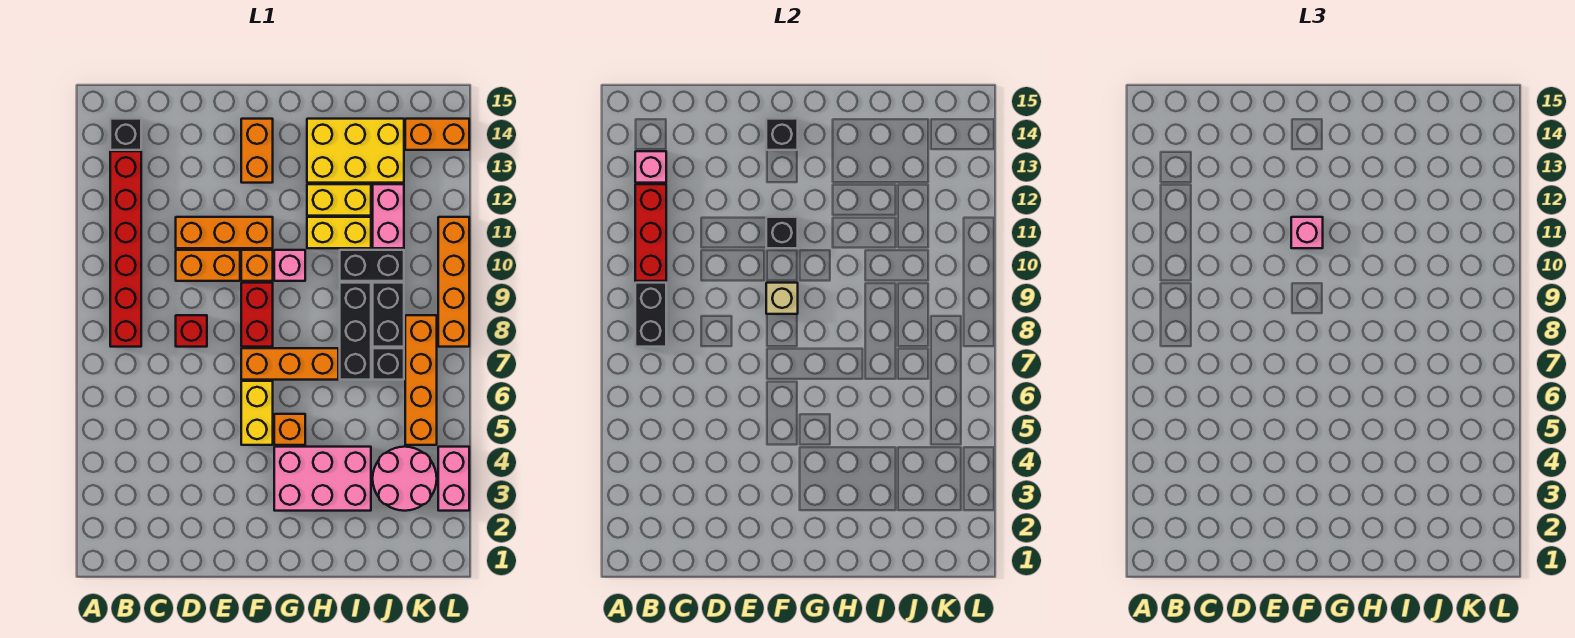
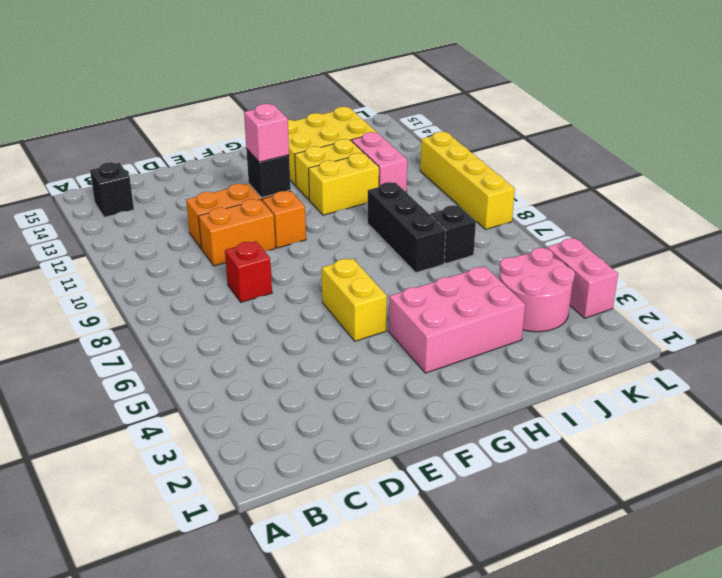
yellow brick L8:L11 level 1 -> orange brick L8:L11 level 1
none -> red brick B8:B13 level 1
none -> orange brick F7:H7 level 1
none -> red brick F8:F9 level 1
none -> orange brick F13:F14 level 1

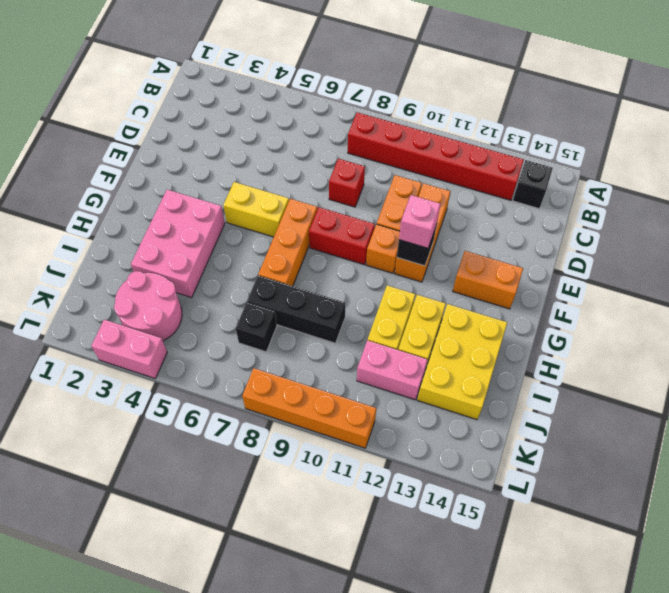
none -> orange brick G5 level 1
none -> pink brick G10 level 1
none -> black brick I10:J10 level 1
none -> black brick J8:J9 level 1

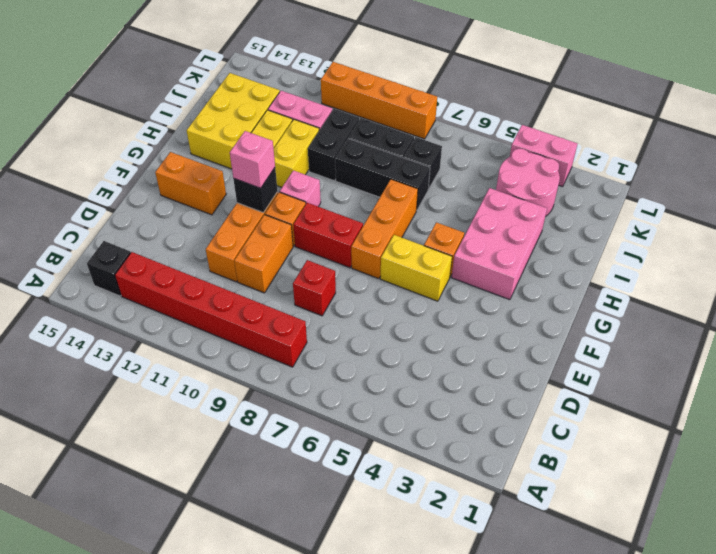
none -> orange brick K5:K8 level 1
none -> orange brick K14:L14 level 1
none -> black brick B8:B9 level 2
none -> red brick B10:B12 level 2

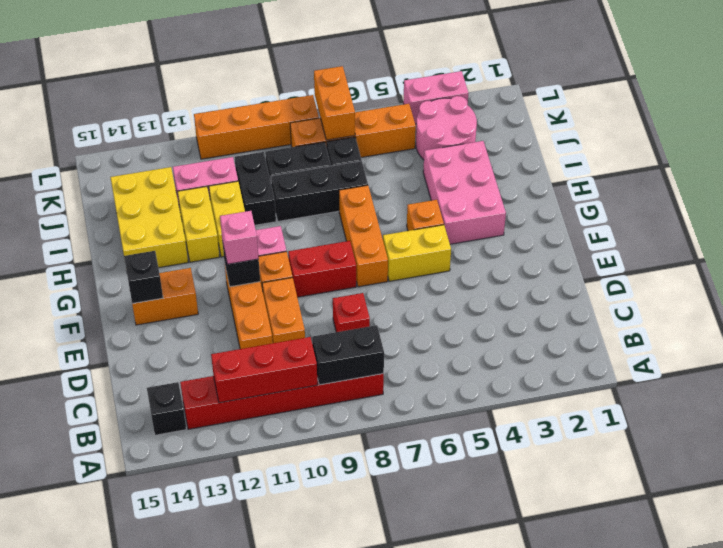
orange brick K7:L7 level 2 -> orange brick K14:L14 level 1
none -> pink brick B13 level 2
none -> tan brick F9 level 2

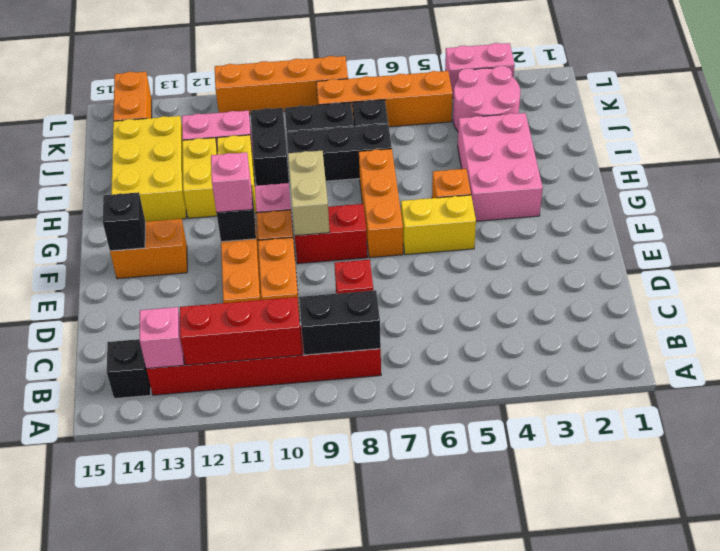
tan brick F9:G9 level 2 -> tan brick F9 level 2

